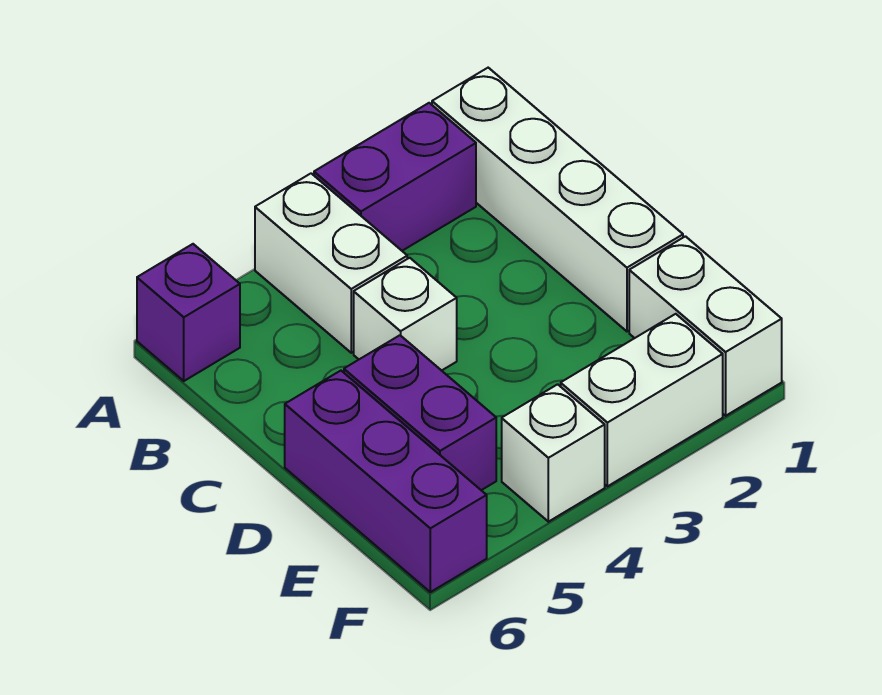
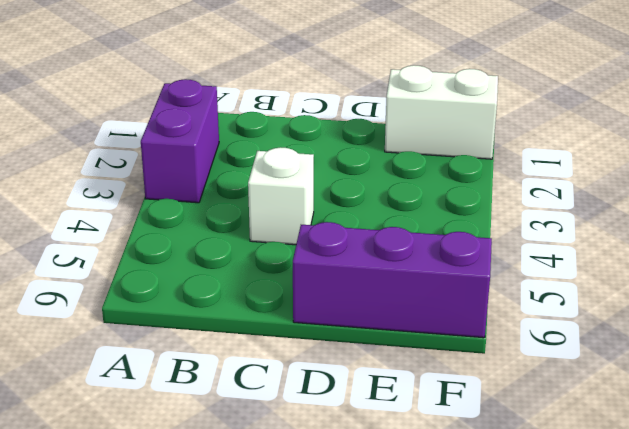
none -> white brick A1:D1 level 1
none -> white brick A4:B4 level 1

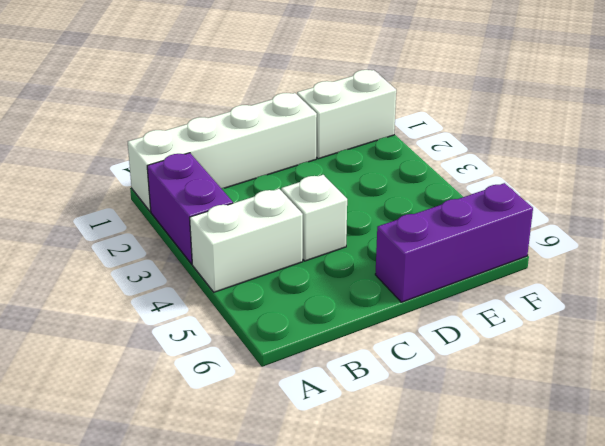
none -> purple brick A6 level 1
none -> purple brick D5:E5 level 1

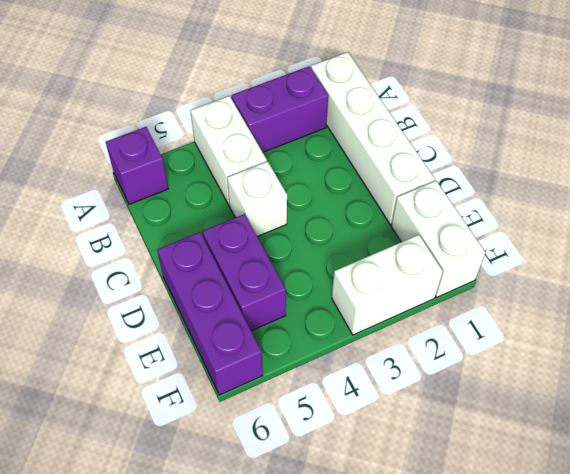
none -> white brick F4 level 1

